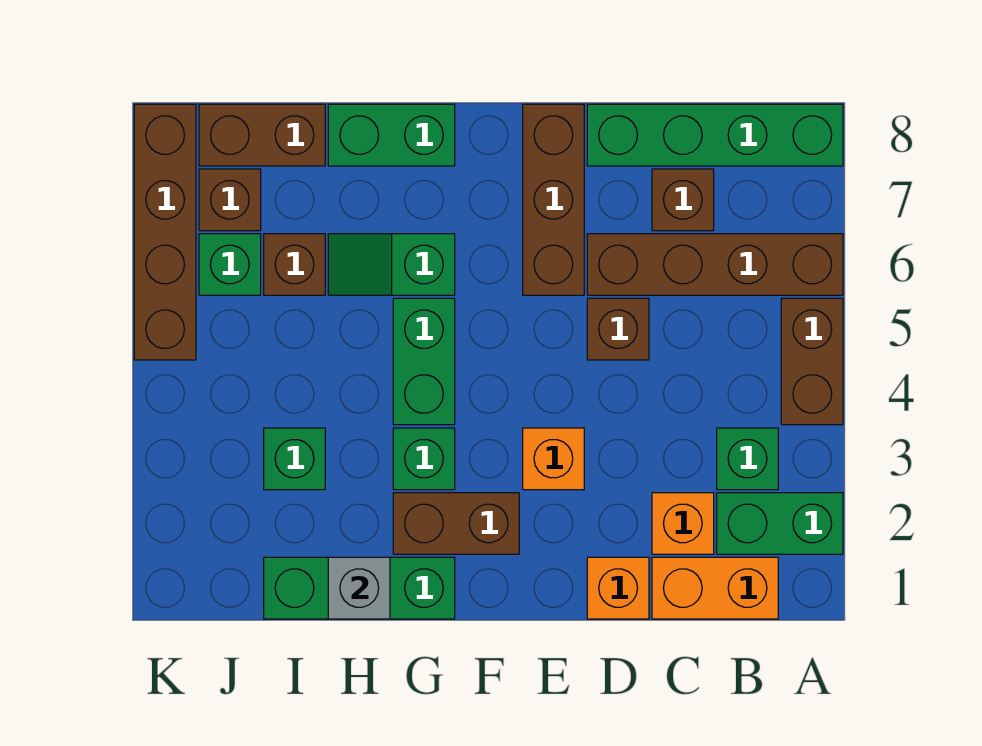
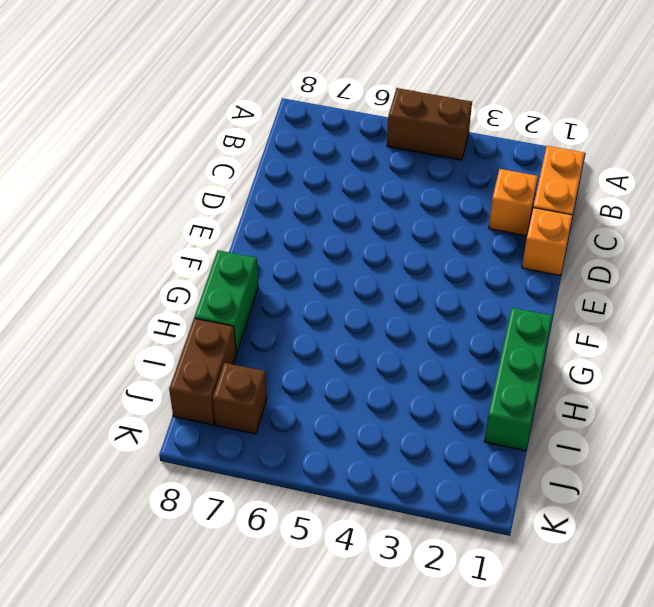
none -> green brick A2:B2 level 1
none -> brown brick A6:D6 level 1
none -> green brick A8:D8 level 1

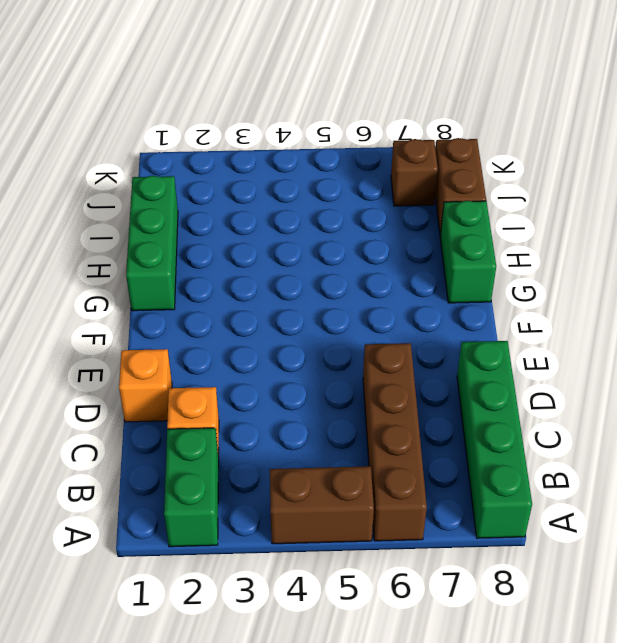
none -> orange brick B1:C1 level 1
none -> green brick B3 level 1
none -> brown brick C7 level 1

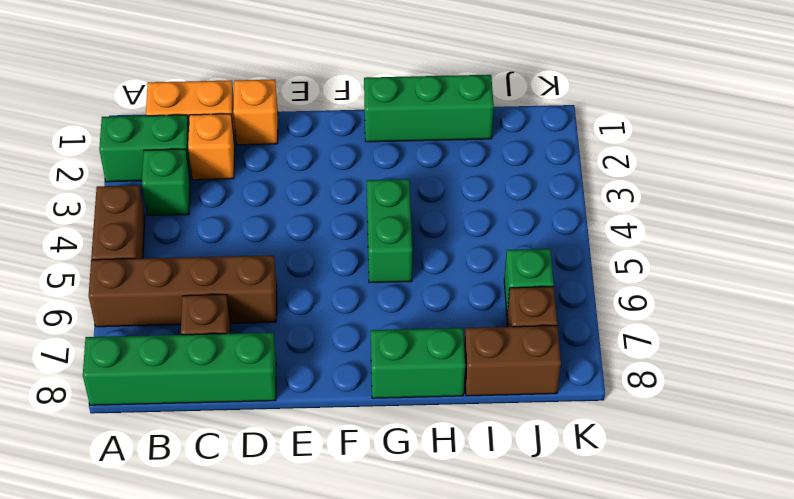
none -> brown brick D5 level 1
none -> orange brick E3 level 1
none -> brown brick E6:E8 level 1

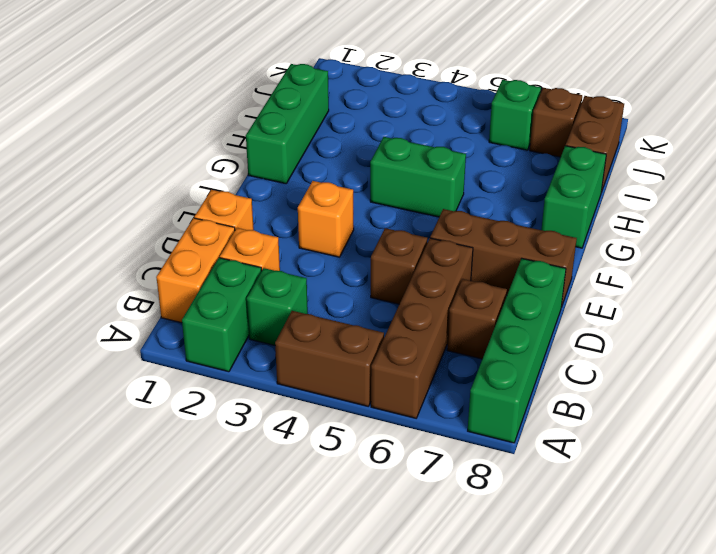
none -> brown brick F2:G2 level 1
none -> green brick G3 level 1
none -> green slope G6:H6 level 1 top G

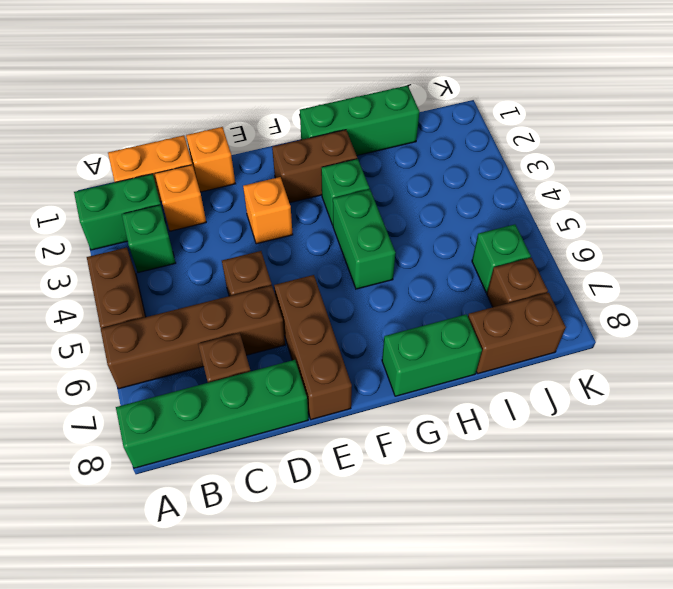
none -> green slope G6:H6 level 1 top G
none -> green brick I3 level 1
none -> brown brick I6 level 1

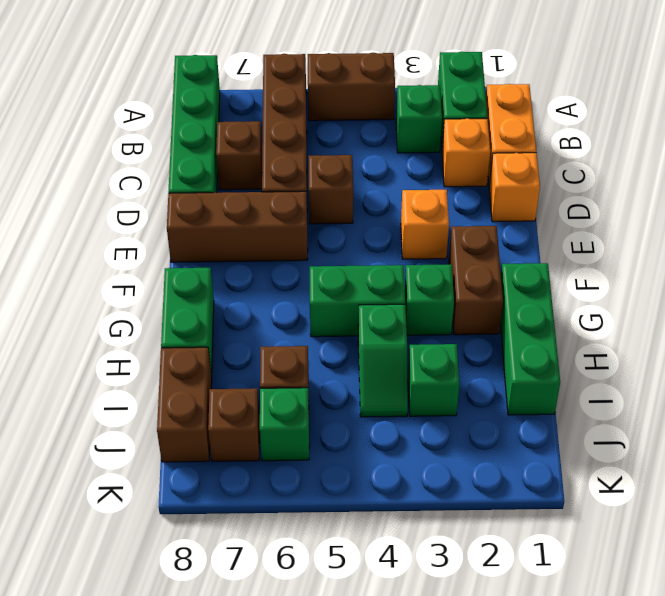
green slope H4:I4 level 1 top H -> green slope G6:H6 level 1 top G
none -> brown brick K5:K8 level 1
none -> grey brick H1 level 2

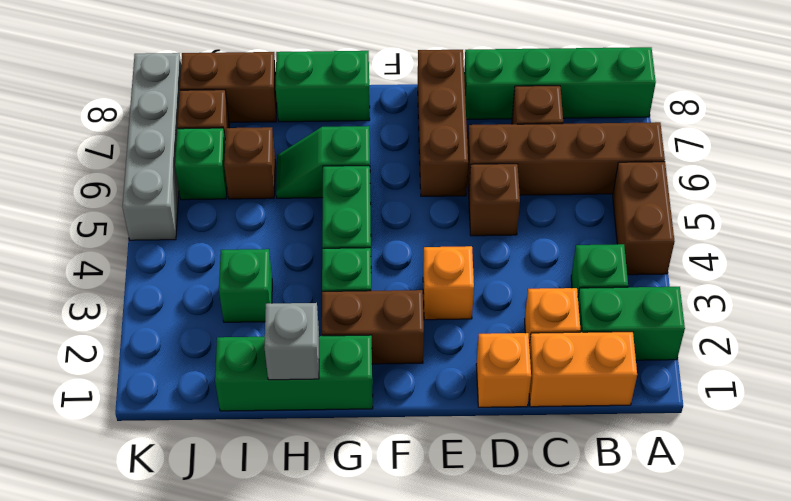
grey brick K5:K8 level 1 -> brown brick K5:K8 level 1

